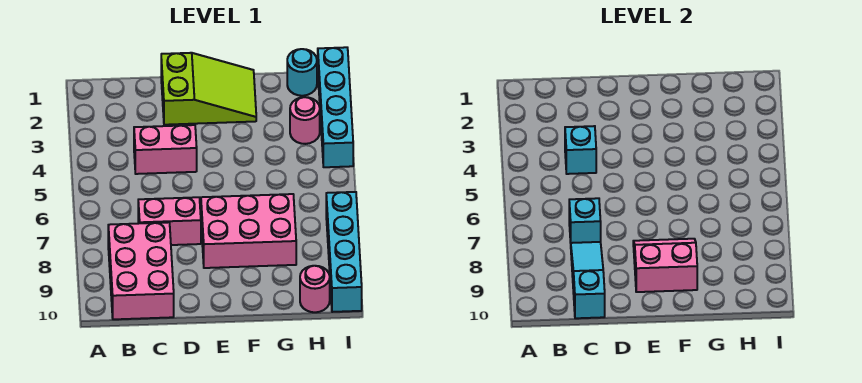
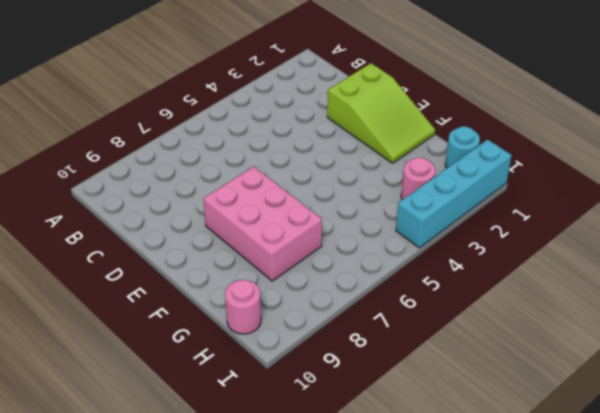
none -> pink brick B8:C10 level 1
none -> pink brick C4:D4 level 1
none -> pink brick C7:D7 level 1

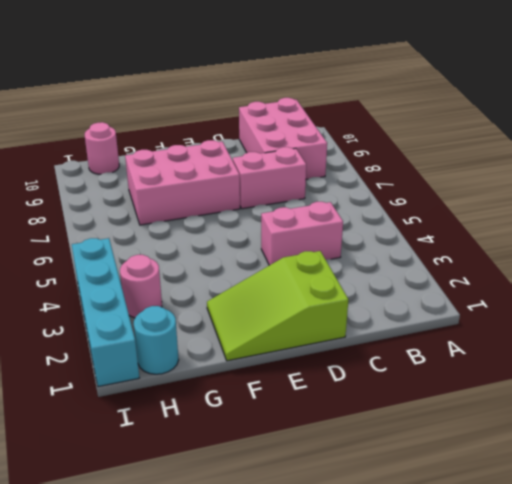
none -> cyan brick I7:I10 level 1
none -> cyan brick C4 level 2
none -> cyan brick C7 level 2

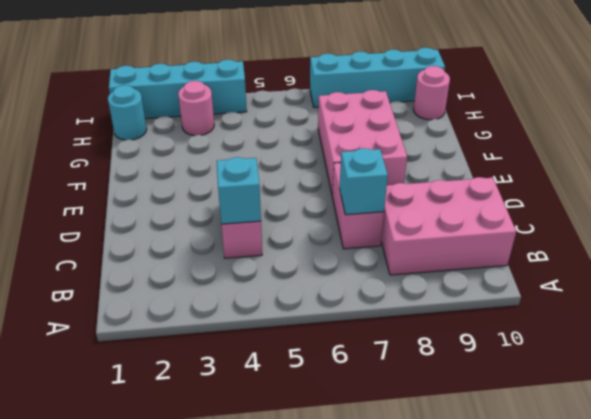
none -> lime slope D1:F2 level 1 top D
none -> cyan slope C8:C10 level 2 top 10
none -> pink slope E8:F9 level 2 top 9

